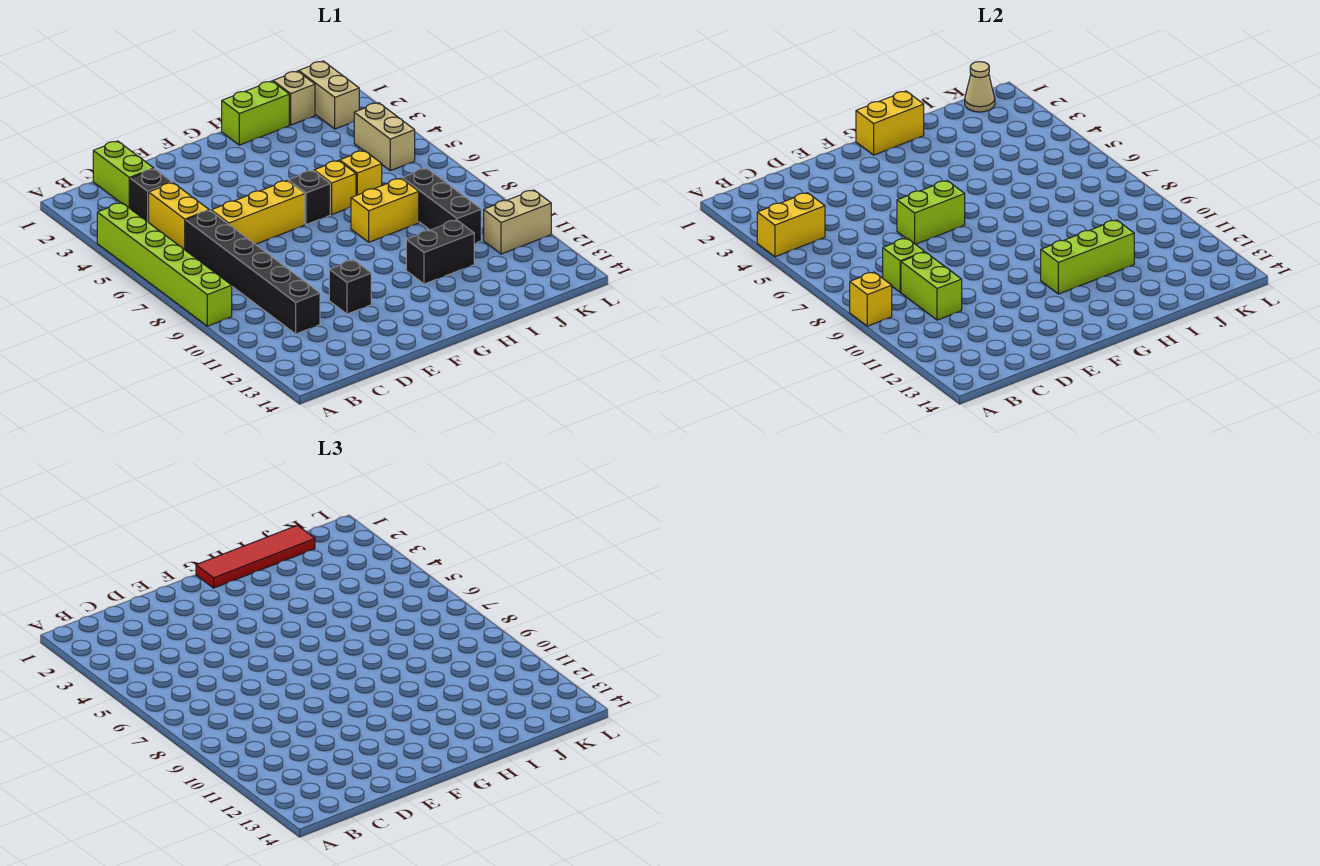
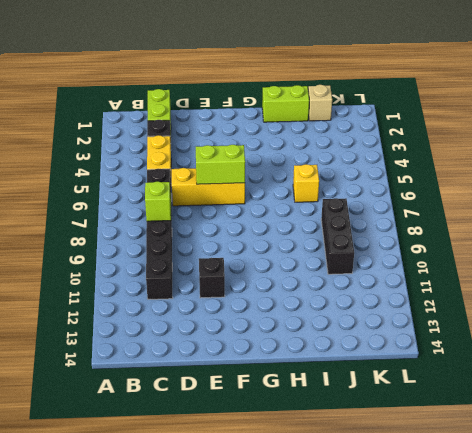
none -> lime brick A4:A9 level 1
none -> black brick G6 level 1
none -> yellow brick H6 level 1

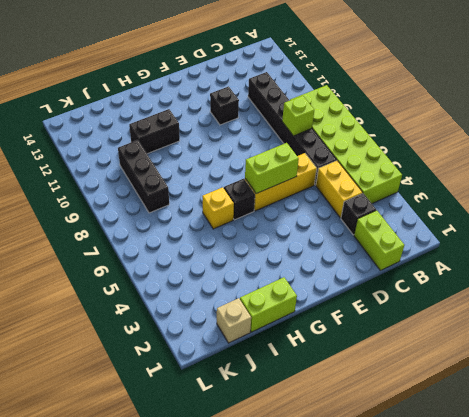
lime brick A4:B9 level 1 -> lime brick A4:A9 level 1
none -> yellow brick H8:I8 level 1
none -> yellow brick I6 level 1
none -> tan brick K1:K2 level 1

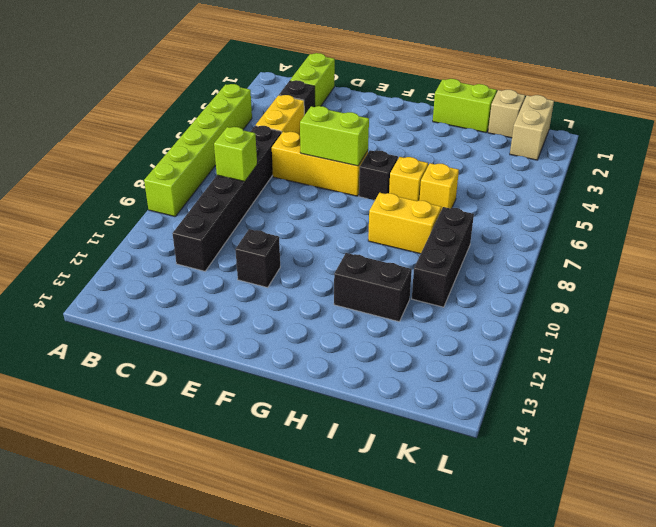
none -> tan brick K4:K5 level 1
none -> tan brick K11:L11 level 1
none -> yellow brick A4:B4 level 2

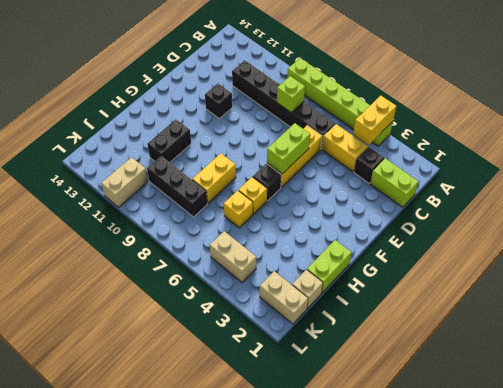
none -> yellow brick A9 level 2
none -> lime brick C9:C10 level 2
none -> yellow brick G1:H1 level 2

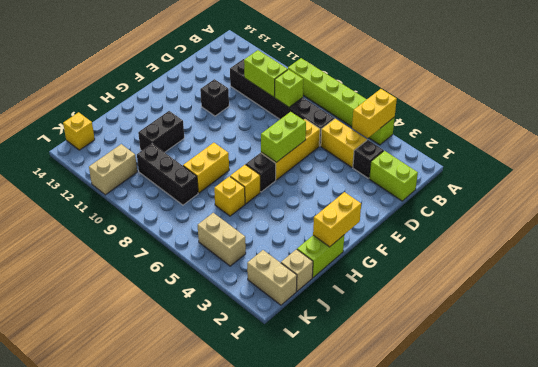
yellow brick K14 level 1 -> yellow brick A9 level 2
none -> lime brick G11:I11 level 2
none -> tan cone K1 level 2
none -> red tile G1:J1 level 3

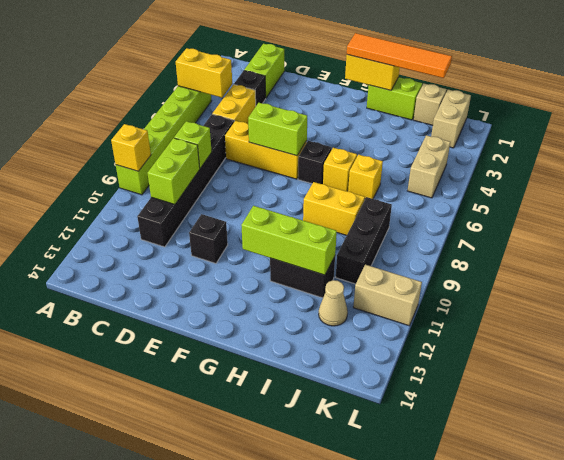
orange tile G1:J1 level 3 -> red tile G1:J1 level 3
tan cone J12 level 1 -> tan cone K1 level 2

